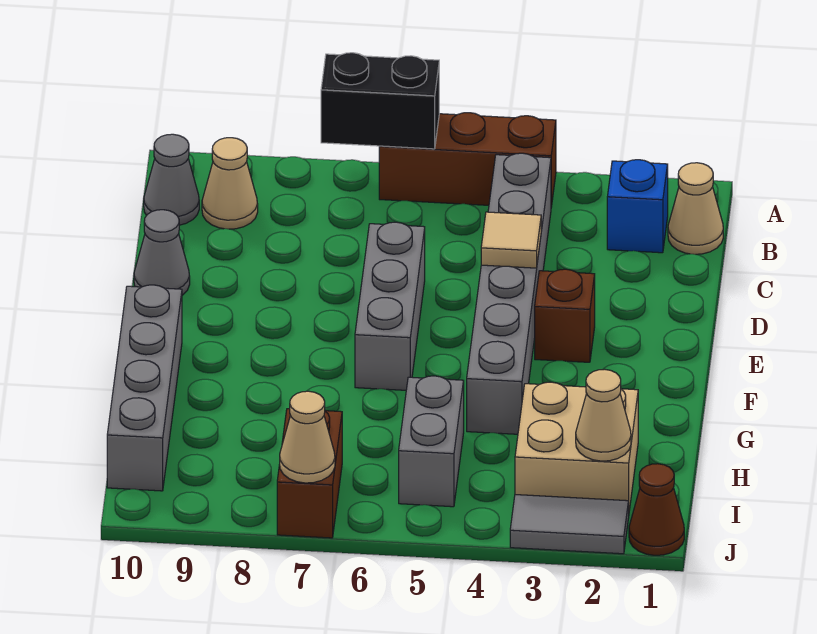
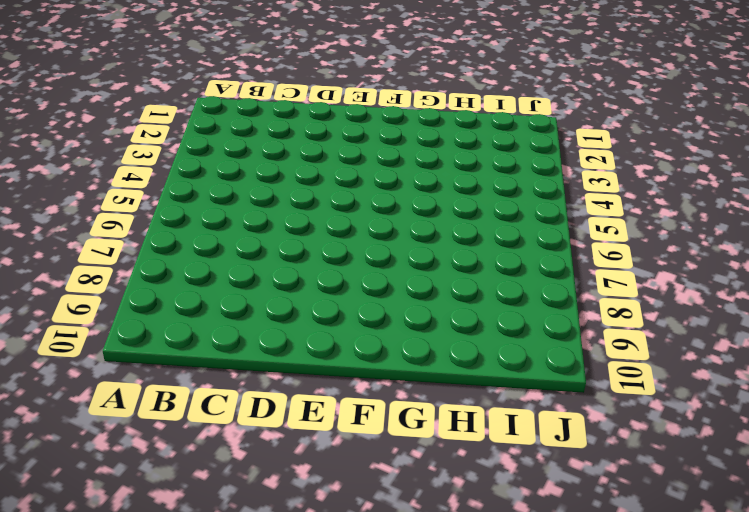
none -> brown brick A4:A6 level 1
none -> tan cone B1 level 1
none -> blue brick B2 level 1

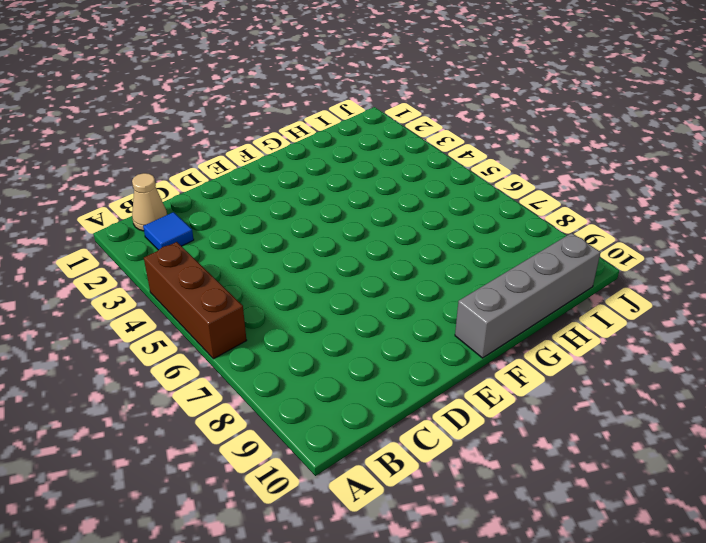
blue tile B2 level 1 -> blue brick B2 level 1
none -> grey brick B4:G4 level 1
none -> tan cone B9 level 1
none -> grey cone B10 level 1

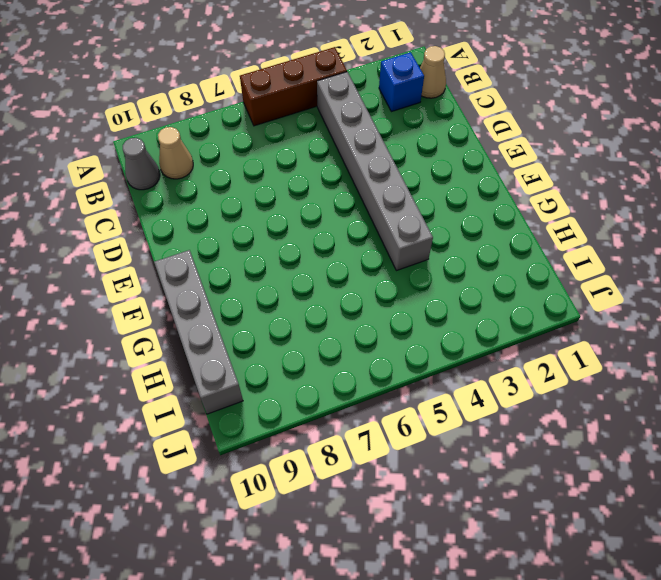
none -> grey brick D6:F6 level 1
none -> grey cone D10 level 1
none -> brown brick E3 level 1

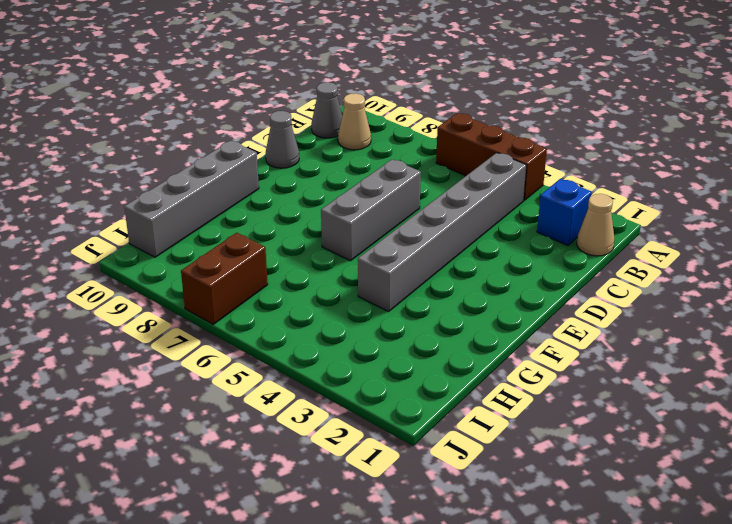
none -> brown brick E3 level 1
none -> tan brick H2:I3 level 1
none -> grey brick H5:I5 level 1

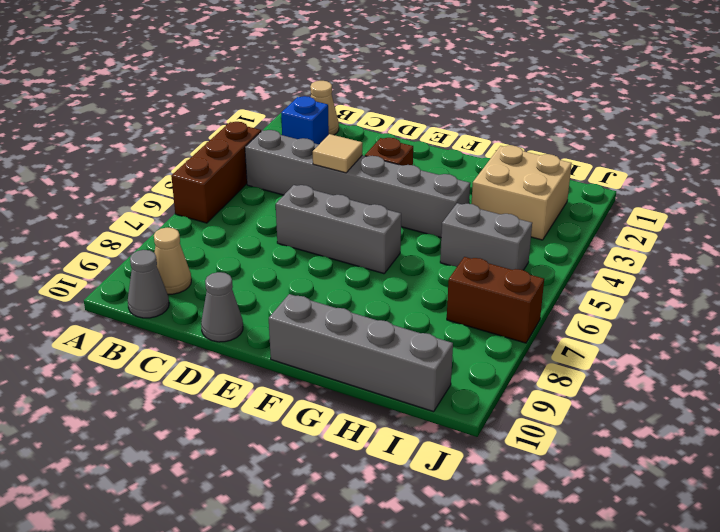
none -> brown cone J1 level 1
none -> grey tile J2:J3 level 1
none -> black brick A6:A7 level 2

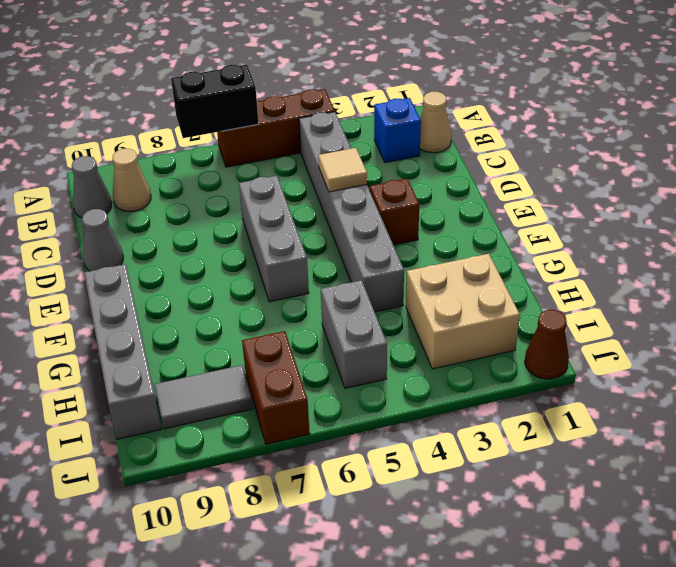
grey tile I8:I9 level 1 -> grey tile J2:J3 level 1
none -> tan cone I2 level 2
none -> tan cone J7 level 2

